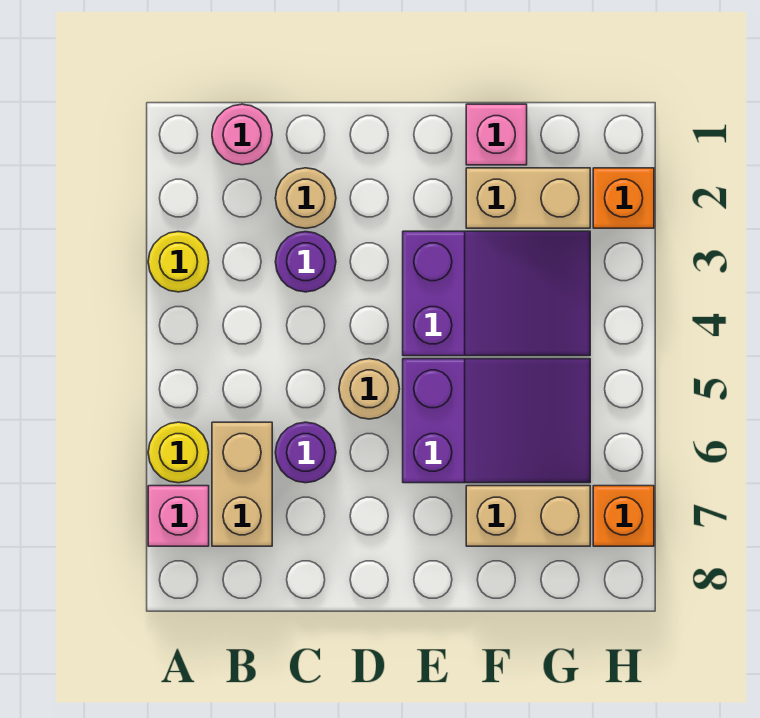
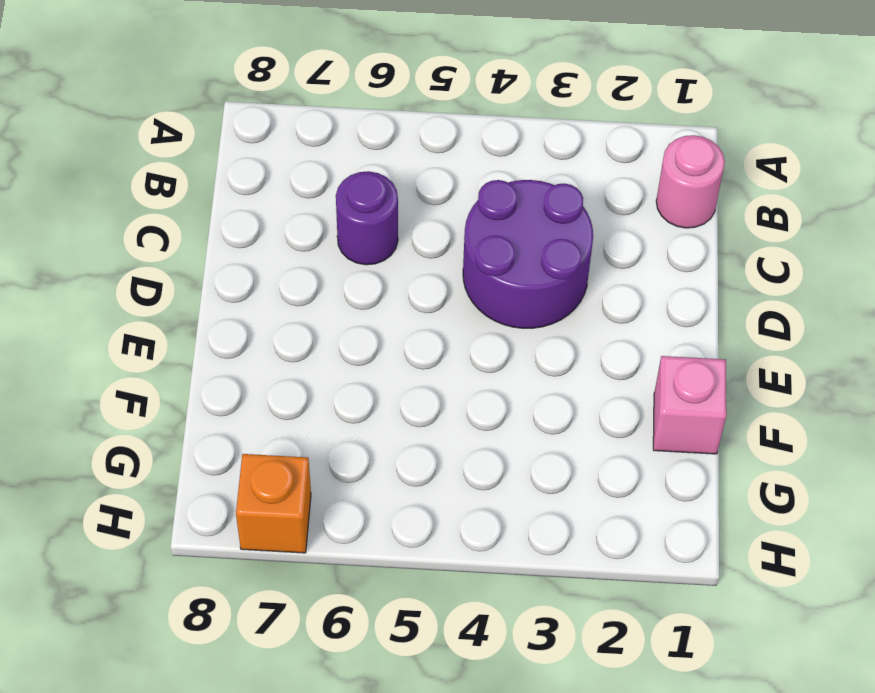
purple round brick C3:D4 level 1 -> purple round brick C3 level 1
none -> yellow round brick A3 level 1
none -> yellow round brick A6 level 1
none -> pink brick A7 level 1

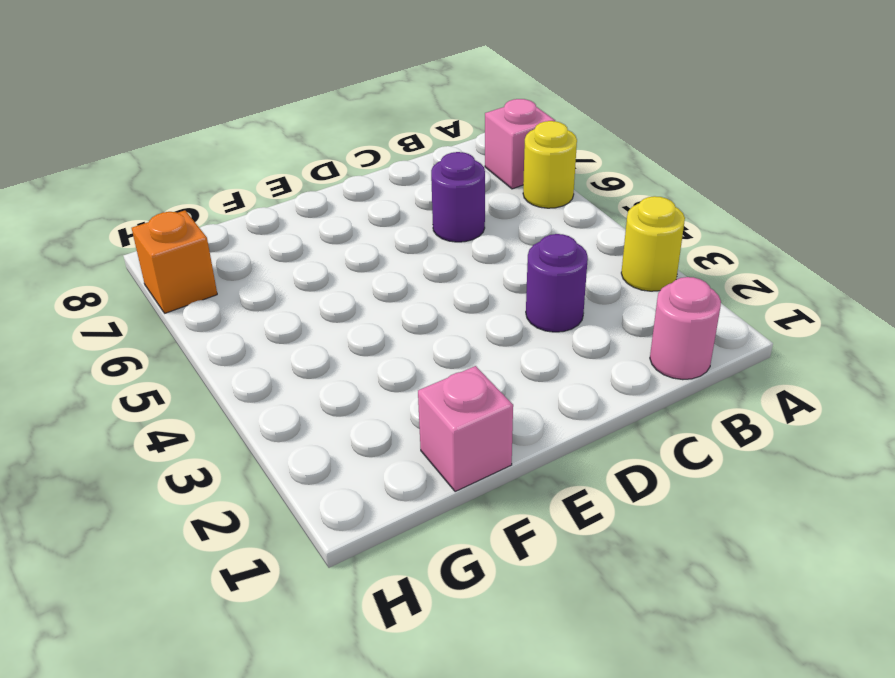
none -> tan brick B6:B7 level 1
none -> tan round brick C2 level 1
none -> tan round brick D5 level 1

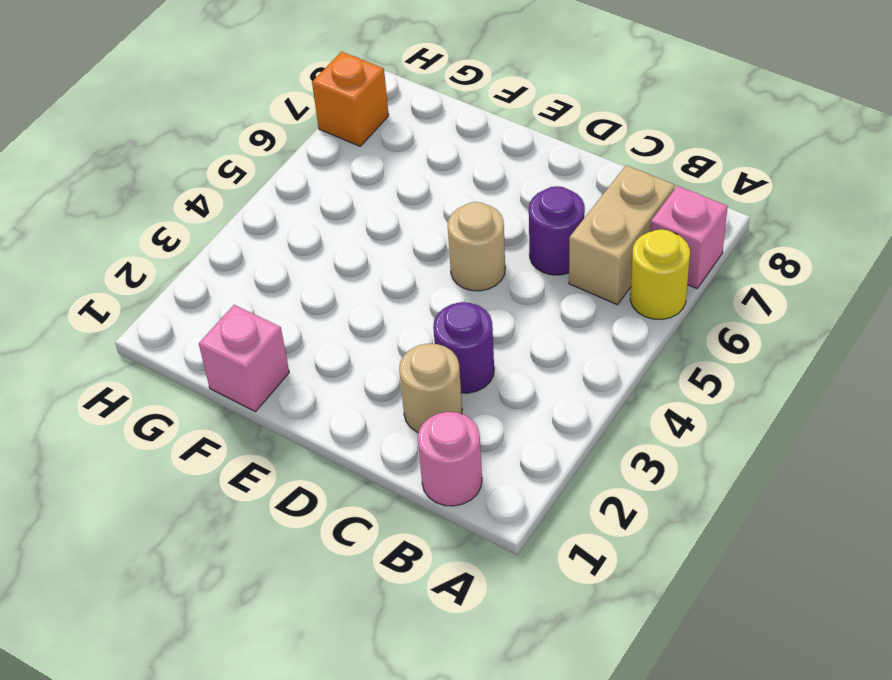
none -> yellow round brick A3 level 1
none -> purple slope E3:G4 level 1 top E
none -> purple slope E5:G6 level 1 top E

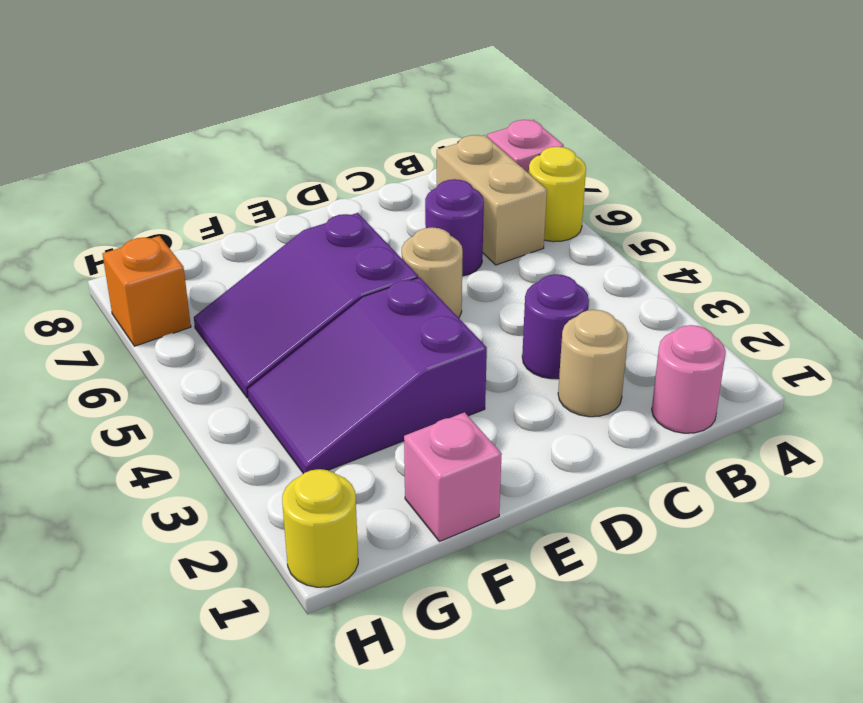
yellow round brick H1 level 1 -> yellow round brick A3 level 1
none -> tan brick F2:G2 level 1
none -> tan brick F7:G7 level 1
none -> orange brick H2 level 1

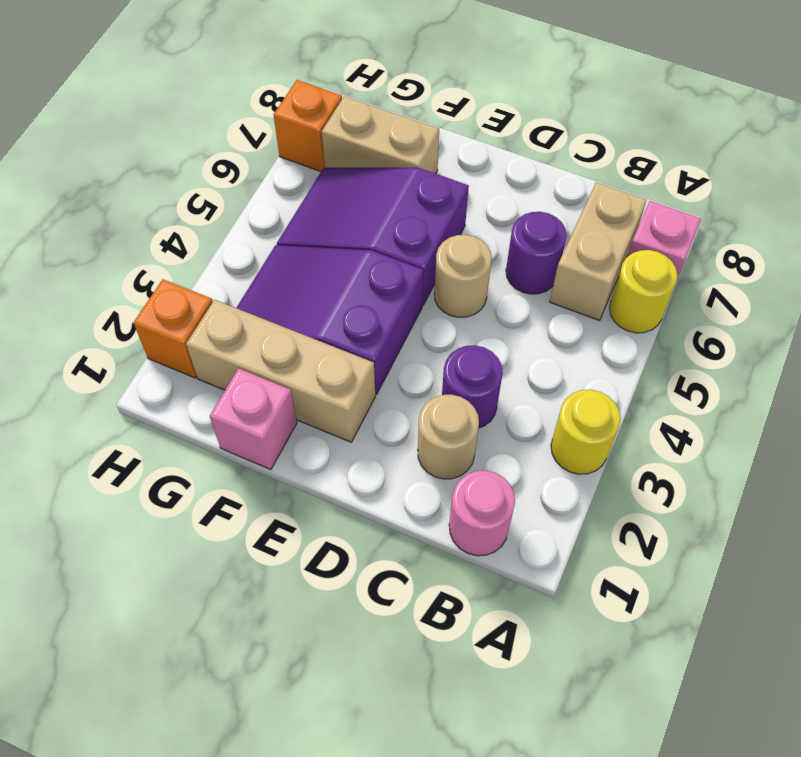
tan brick E2:G2 level 1 -> tan brick F2:G2 level 1

